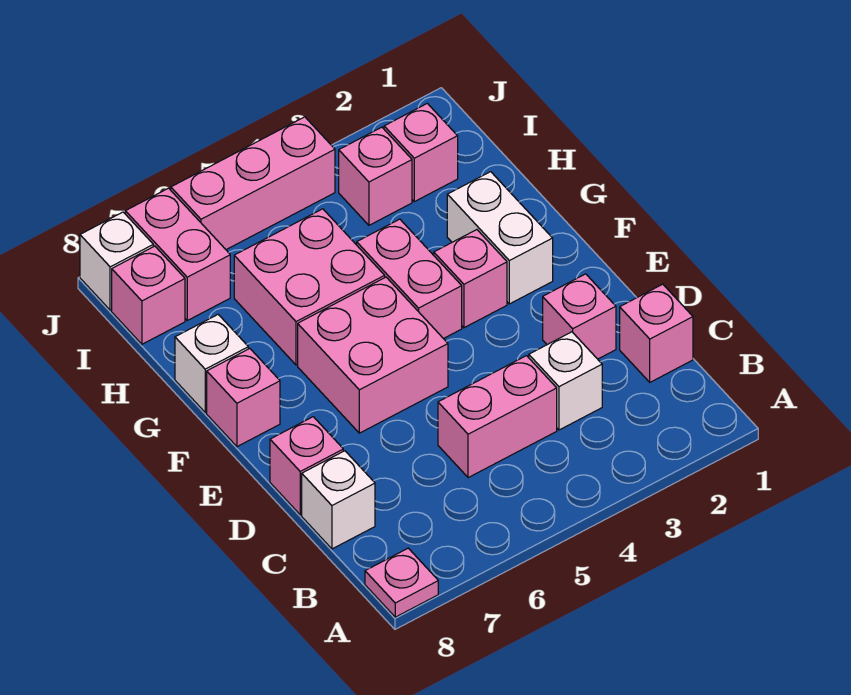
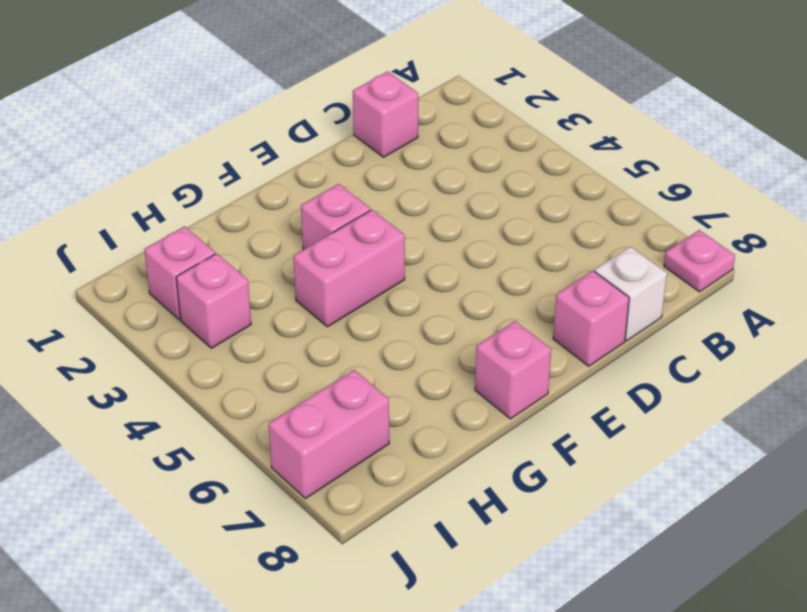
none -> white brick C3 level 1
none -> pink brick C4:C5 level 1
none -> pink brick D2 level 1

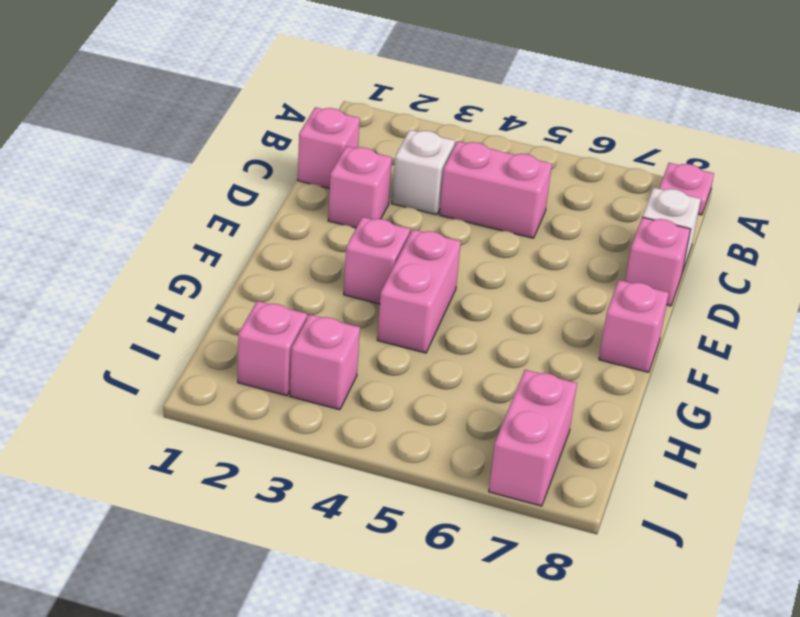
none -> pink brick E5:F6 level 1
none -> white brick F2:G2 level 1
none -> pink brick G5:H6 level 1

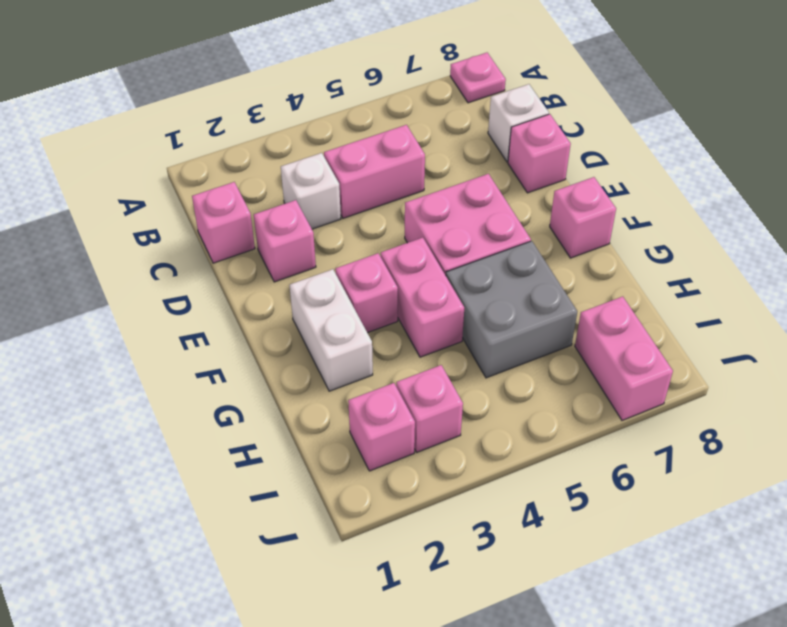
grey brick G5:H6 level 1 -> pink brick G5:H6 level 1
none -> white brick G8 level 1
none -> pink brick I8 level 1
none -> pink brick J4:J6 level 1

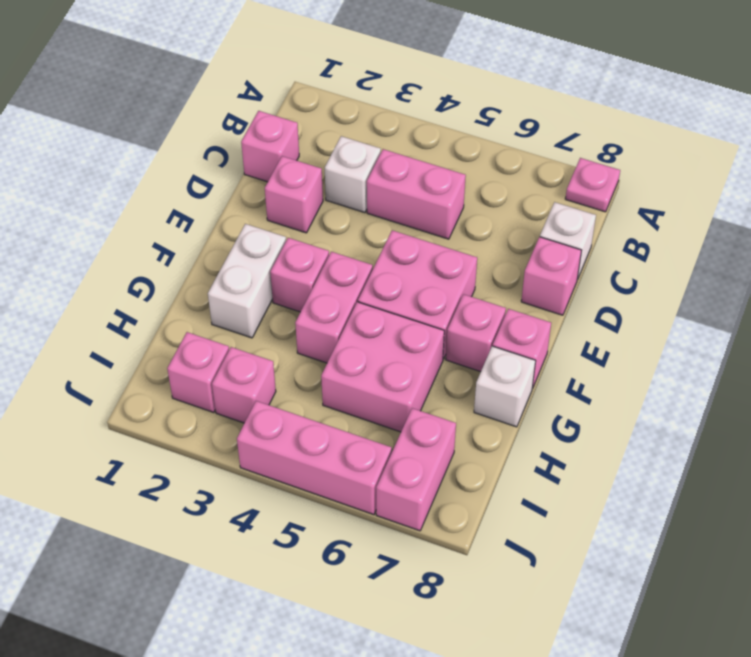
pink brick F7 level 1 -> pink brick I8 level 1
none -> white brick J8 level 1

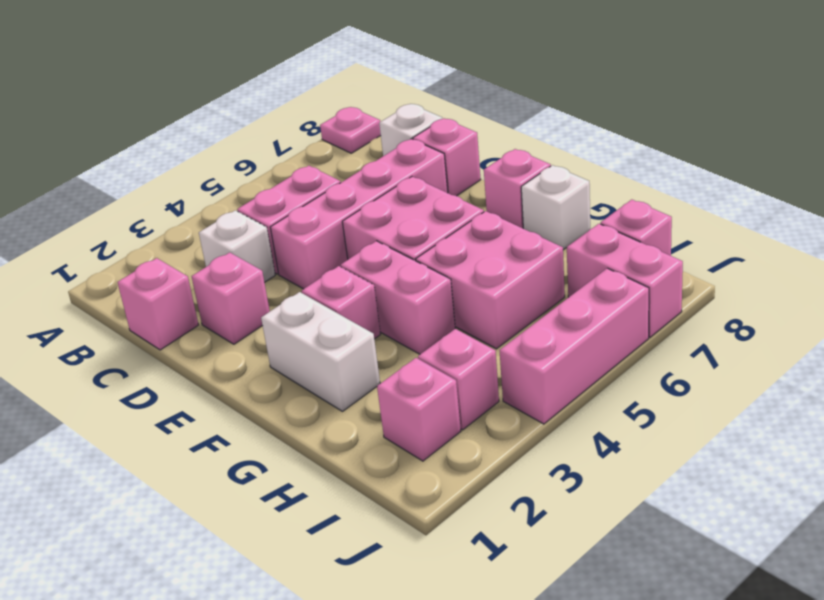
pink brick D4:D7 level 1 -> none
none -> white brick J8 level 1

